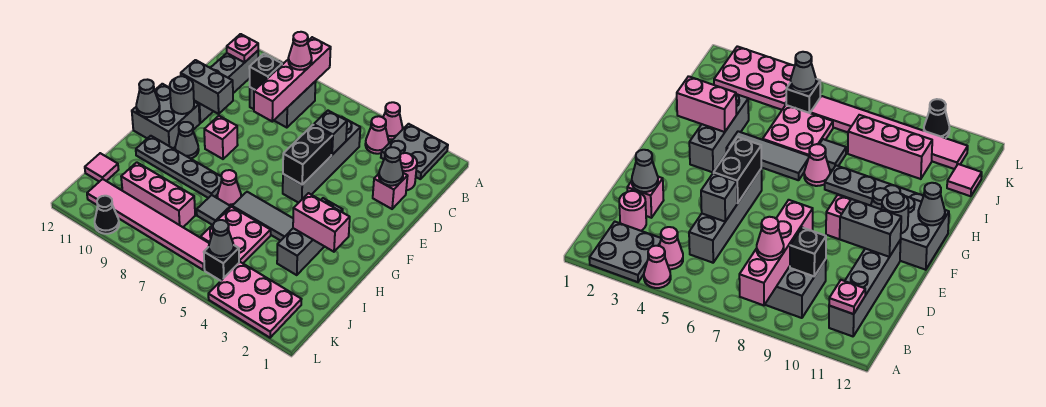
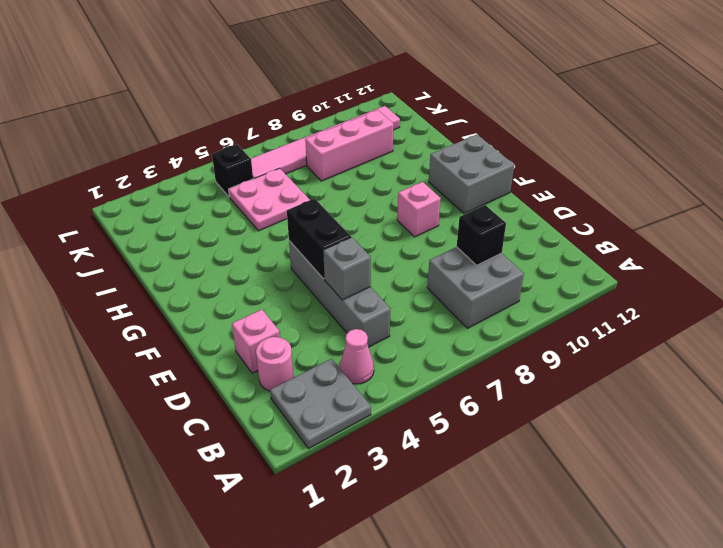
none -> pink cone A4 level 1
none -> grey brick B11:E11 level 1
none -> grey brick G3:I3 level 1
none -> grey cone G10 level 1

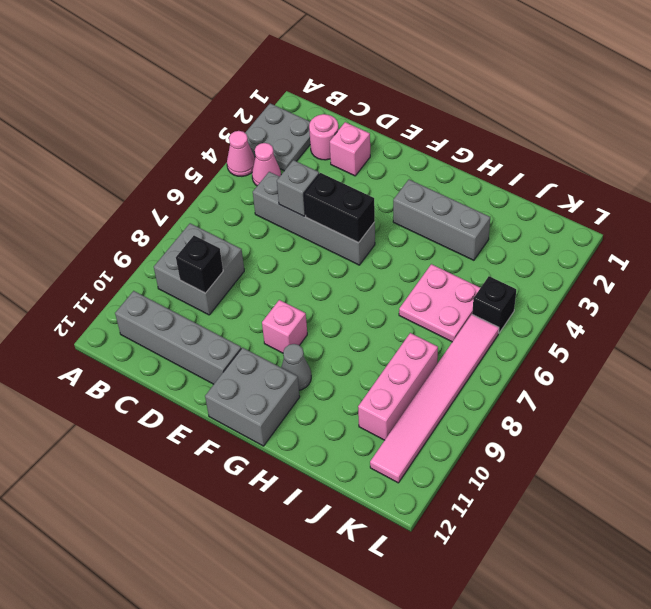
none -> grey tile H4:H6 level 1
none -> pink cone H7 level 1
none -> grey plate H8:H11 level 1
none -> grey tile I7 level 1

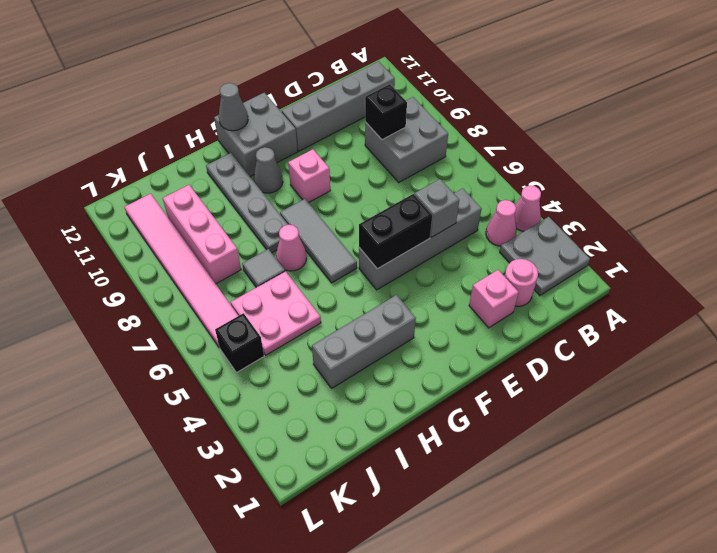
grey tile G6:G8 level 1 -> grey tile H4:H6 level 1
none -> pink tile J12 level 1
none -> pink plate K2:L4 level 1
none -> black cone L10 level 1
none -> pink brick A8:D8 level 2

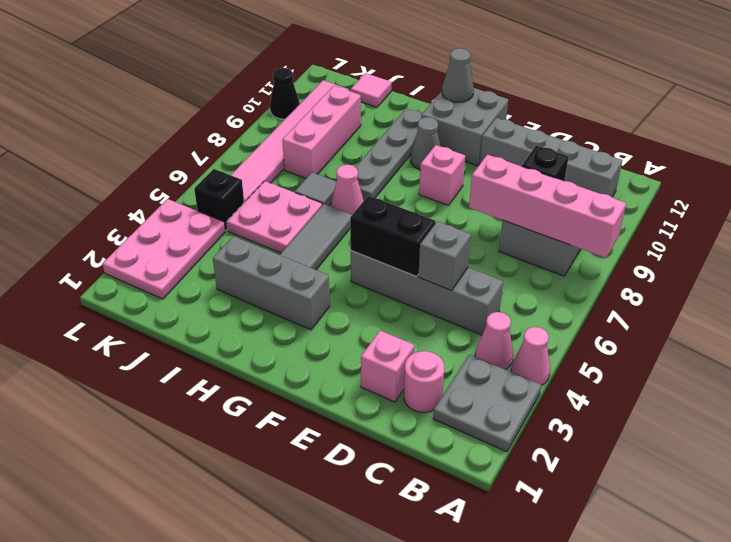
none -> pink plate B11 level 2
none -> grey cone D2 level 2
none -> grey brick E10:E11 level 2
none -> grey round brick F11 level 2

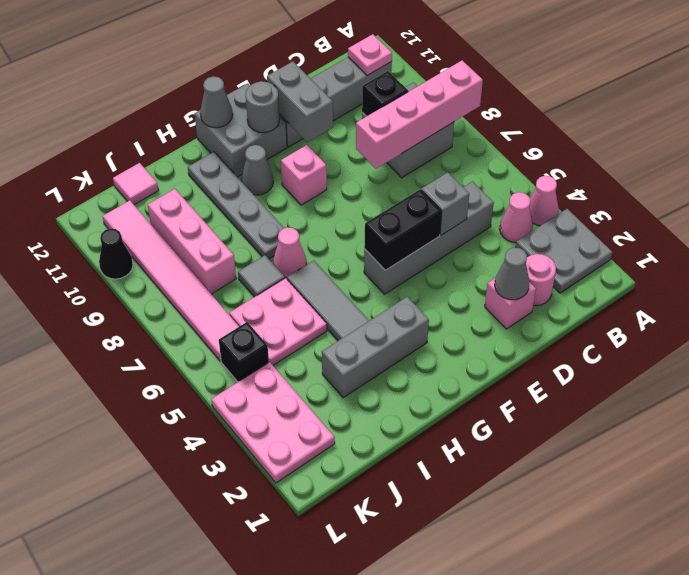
none -> pink brick H2:H3 level 2
none -> grey cone K5 level 2
none -> pink cone B8 level 3

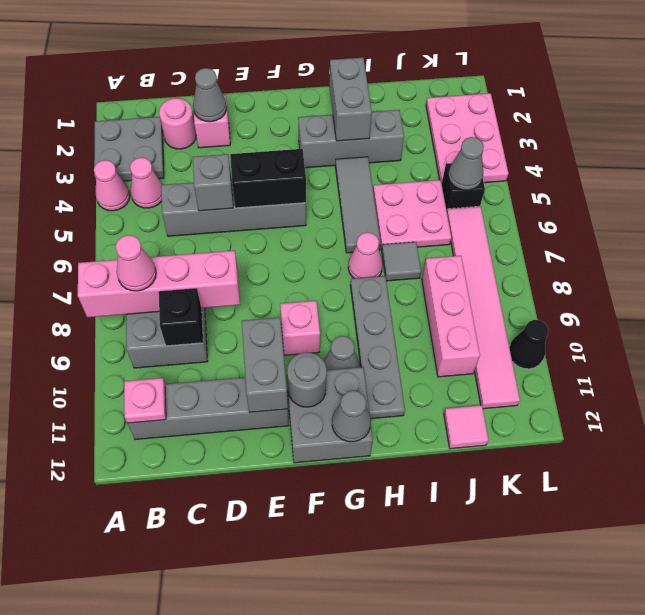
grey brick H2:H3 level 2 -> pink brick H2:H3 level 2

